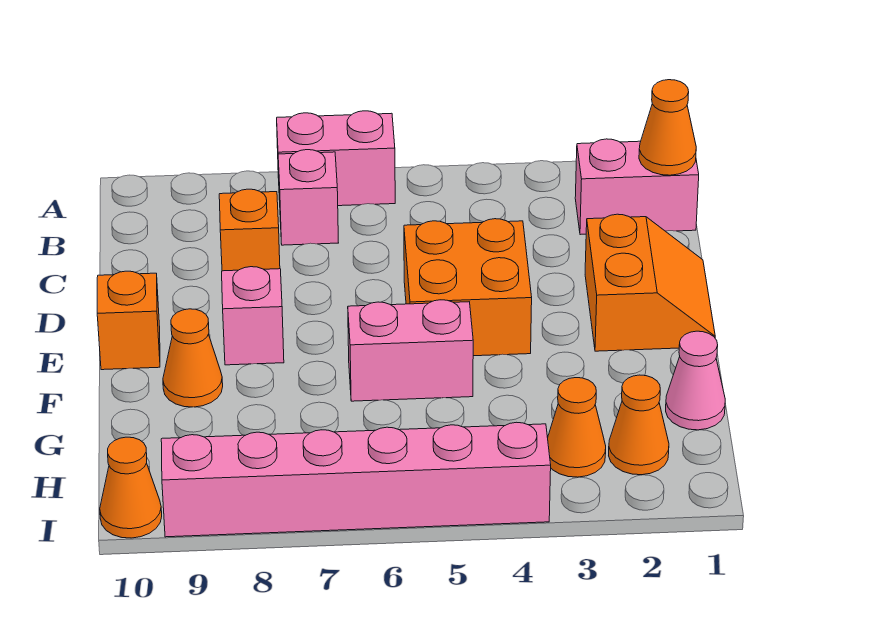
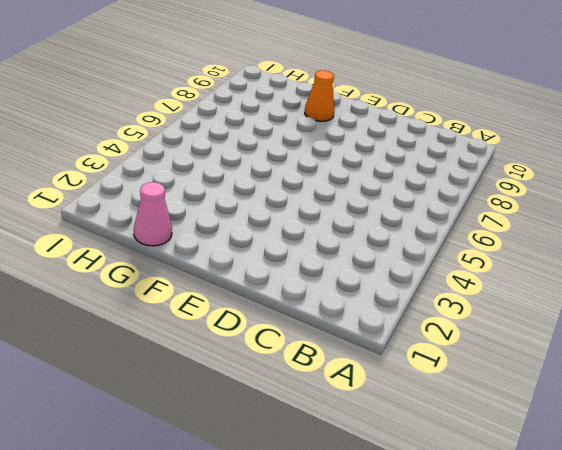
none -> pink brick A6:A7 level 1
none -> pink brick B1:B2 level 1
none -> pink brick B7 level 1

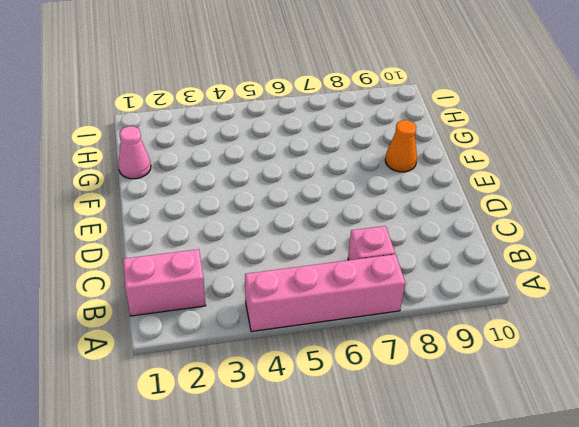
pink brick A4:A7 level 1 -> pink brick A6:A7 level 1
none -> orange brick C8 level 1
none -> orange slope D1:E2 level 1 top 2
none -> orange brick D4:E5 level 1

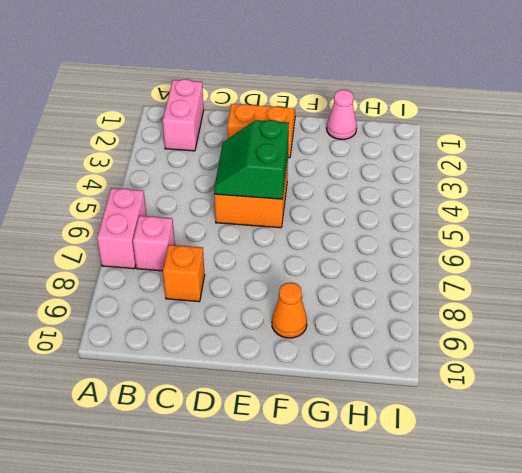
green slope D4:E5 level 2 top E -> none
none -> pink brick E8 level 1
none -> orange brick E10 level 1
none -> pink brick F5:F6 level 1

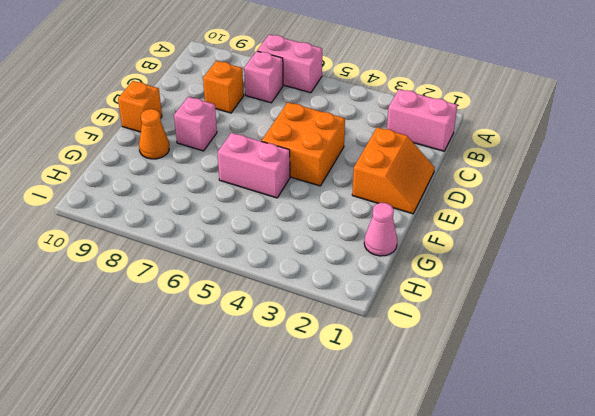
none -> orange cone H2 level 1
none -> orange cone H3 level 1
none -> pink brick I4:I9 level 1

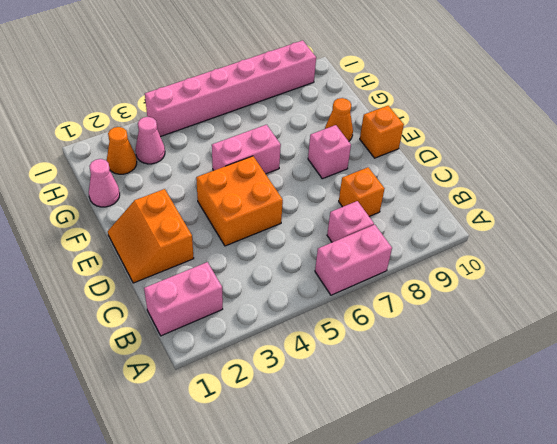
pink cone H3 level 1 -> orange cone H3 level 1
none -> orange cone I10 level 1
none -> orange cone B1 level 2

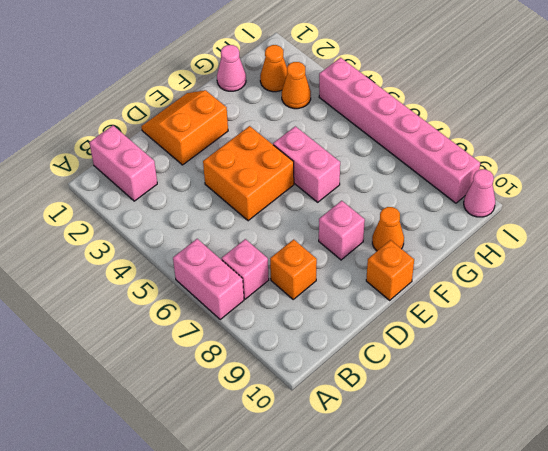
pink cone I10 level 1 -> orange cone I10 level 1
none -> orange cone B1 level 2

